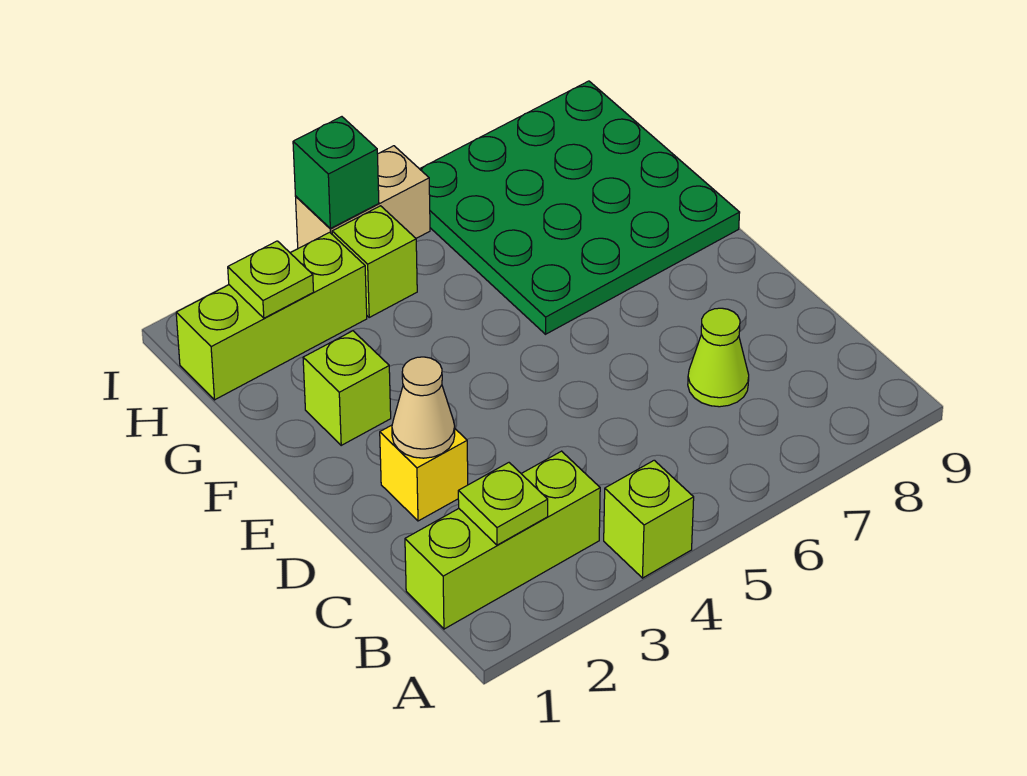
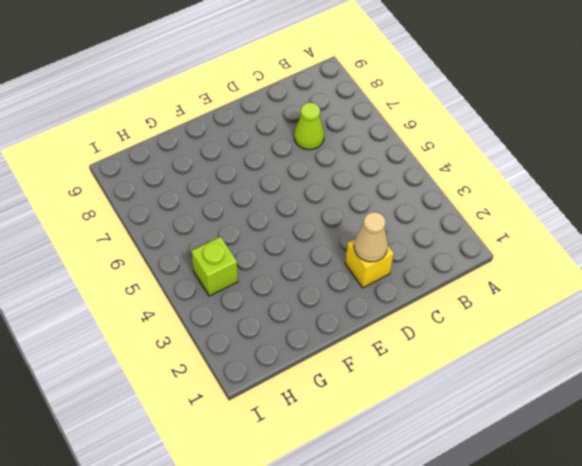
none -> lime brick A4 level 1
none -> lime brick B1:B3 level 1
none -> lime brick F2 level 1

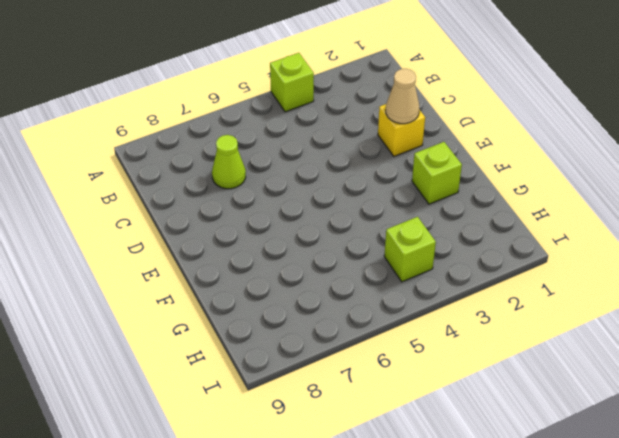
none -> lime brick B1:B3 level 1
none -> green plate F6:I9 level 1
none -> lime brick H1:H3 level 1

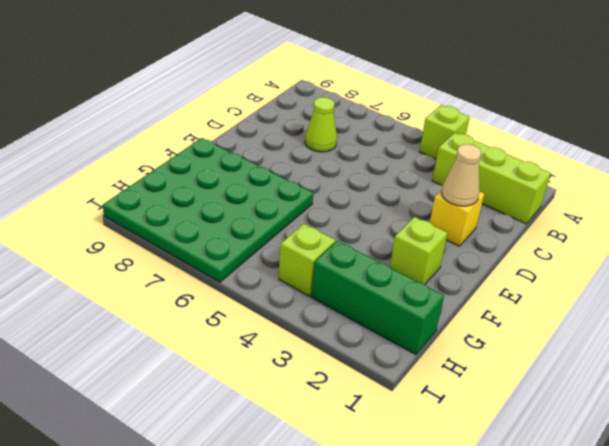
green brick H1:H3 level 1 -> lime brick H1:H3 level 1
none -> tan brick I4:I5 level 1
none -> lime plate B2 level 2
none -> lime plate H2 level 2

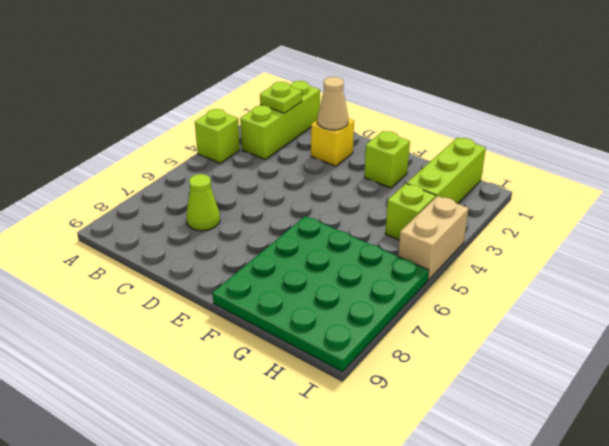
none -> lime plate H2 level 2
none -> green brick I4 level 2

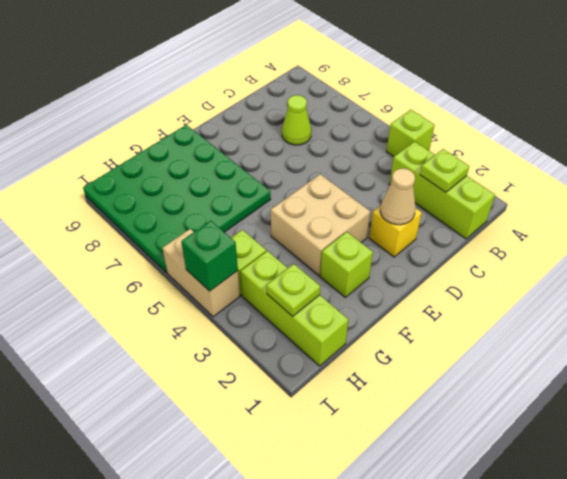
tan brick E3:F4 level 1 -> none

